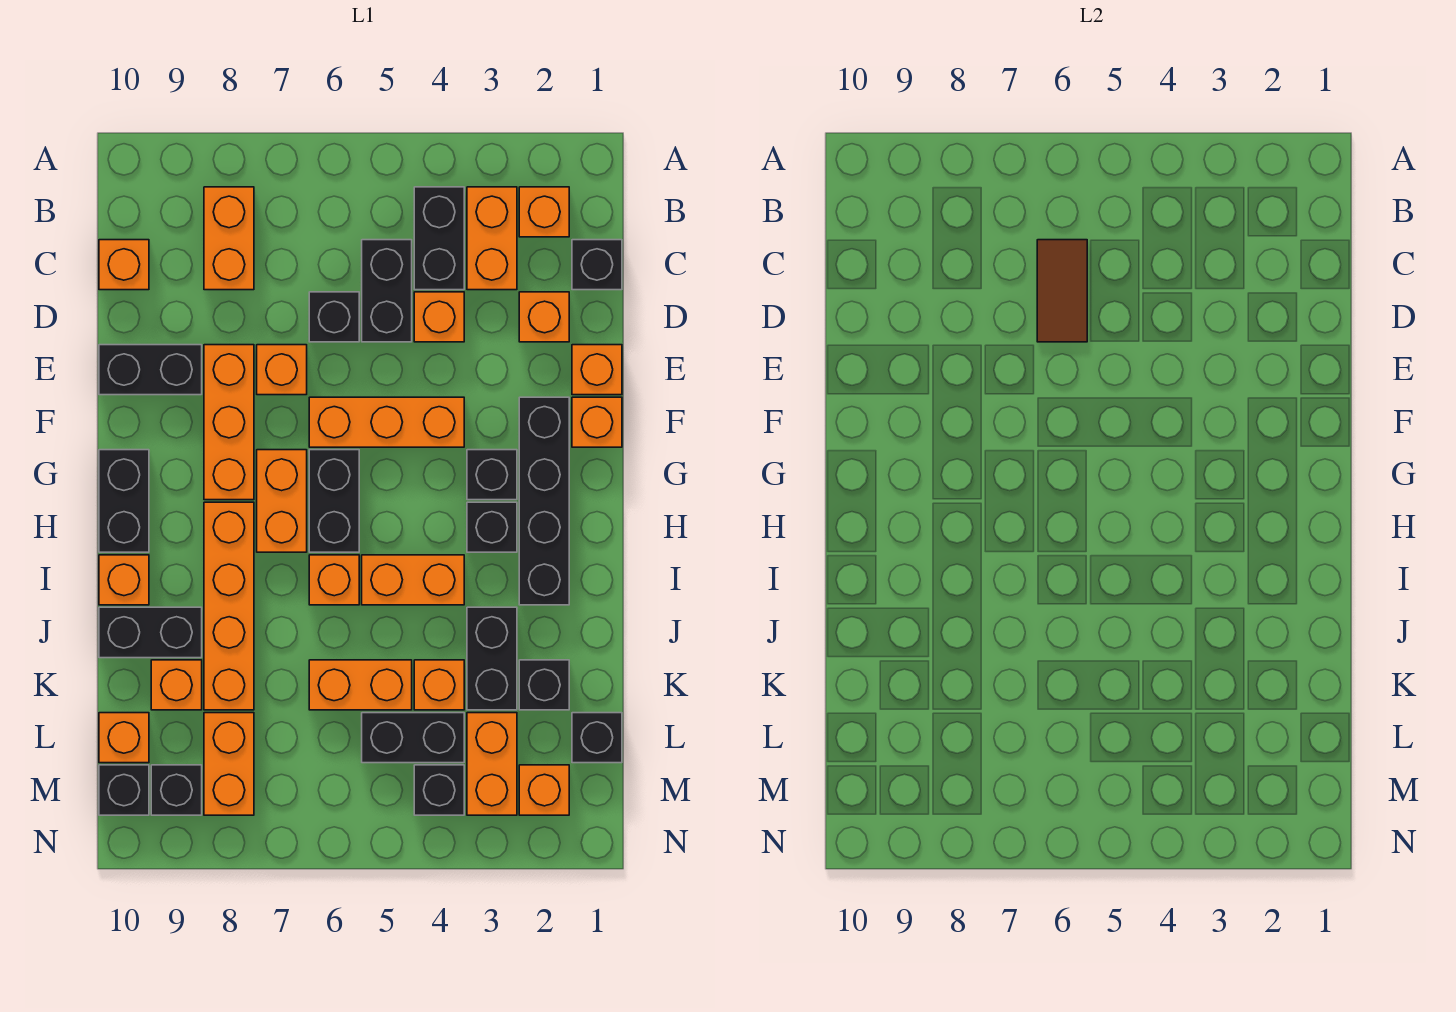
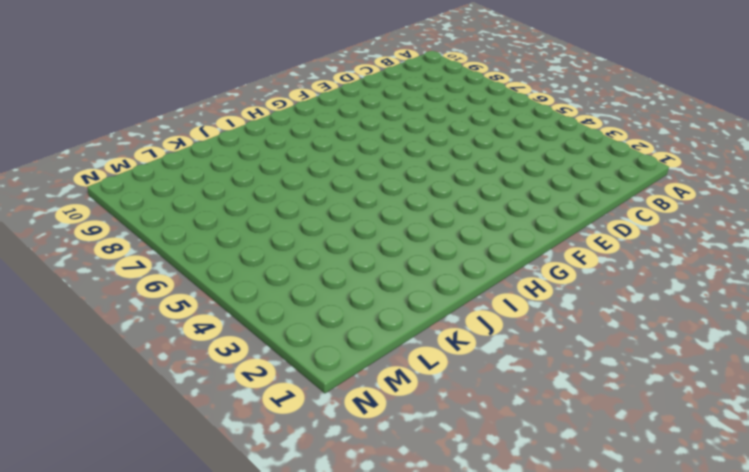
none -> orange brick B2 level 1
none -> orange brick B3:C3 level 1
none -> black brick B4:C4 level 1
none -> orange brick B8:C8 level 1

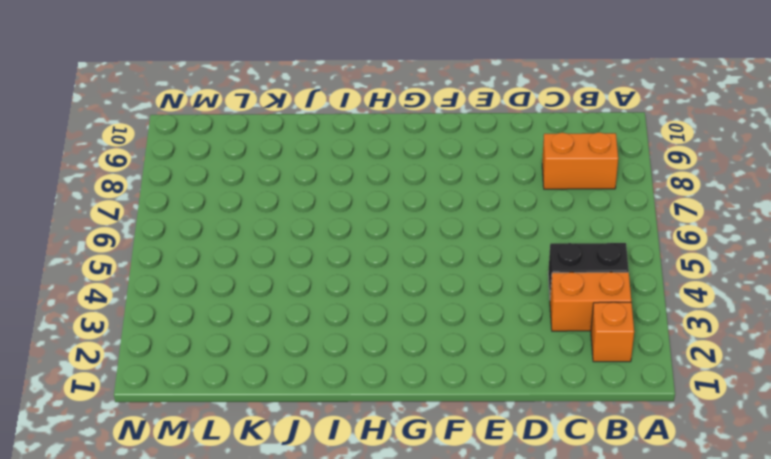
none -> black brick C1 level 1
none -> black brick C5:D5 level 1
none -> orange brick C10 level 1
none -> orange brick D2 level 1

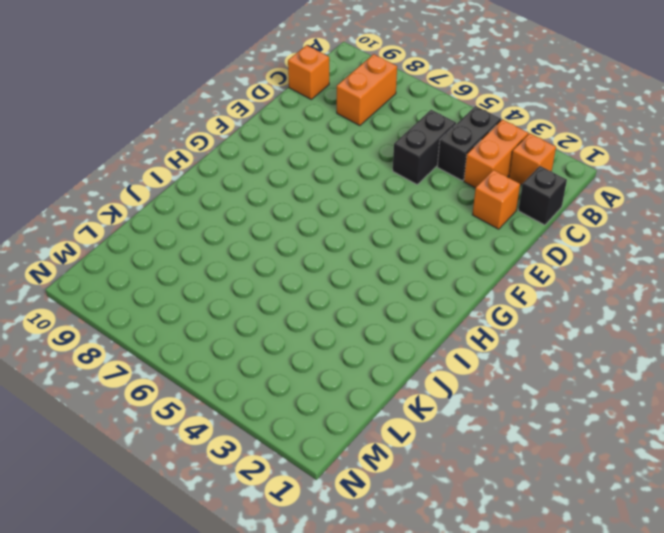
none -> orange brick D4 level 1
none -> black brick D6 level 1
none -> orange brick E1 level 1
none -> orange brick E7 level 1

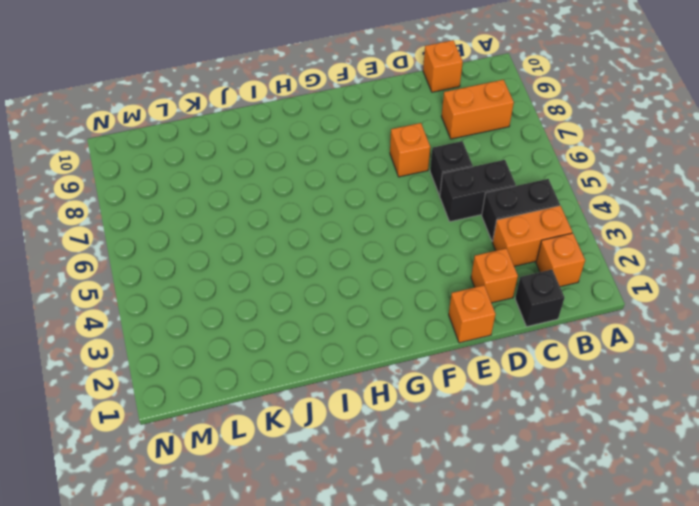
none -> orange brick D4 level 1
none -> orange brick E8:G8 level 1
none -> black brick E9:E10 level 1
none -> orange brick F1 level 1

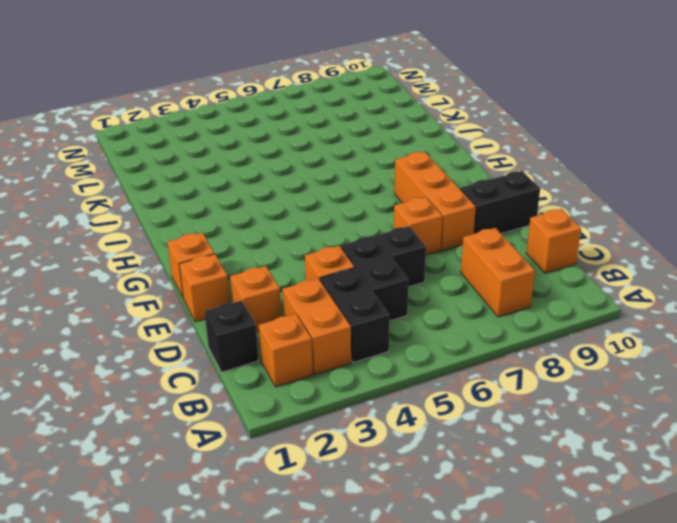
none -> black brick F2:I2 level 1
none -> orange brick F4:F6 level 1
none -> black brick G3 level 1
none -> black brick G6:H6 level 1

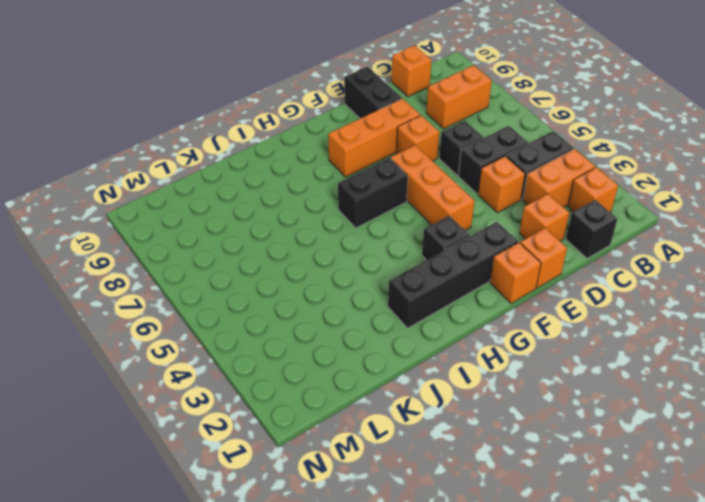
none -> orange brick G7:H7 level 1
none -> black brick G10:H10 level 1
none -> black brick H3 level 1
none -> orange brick H8:K8 level 1

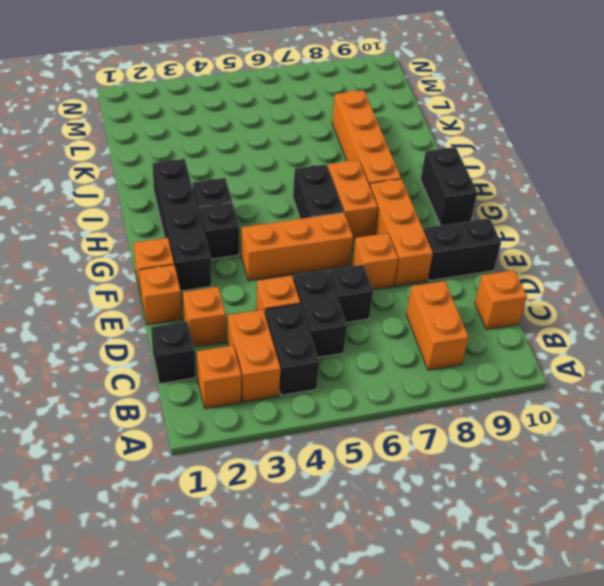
none -> orange brick I4:I5 level 1
none -> orange brick I6 level 1
none -> orange brick I10 level 1
none -> black brick J3:K3 level 1

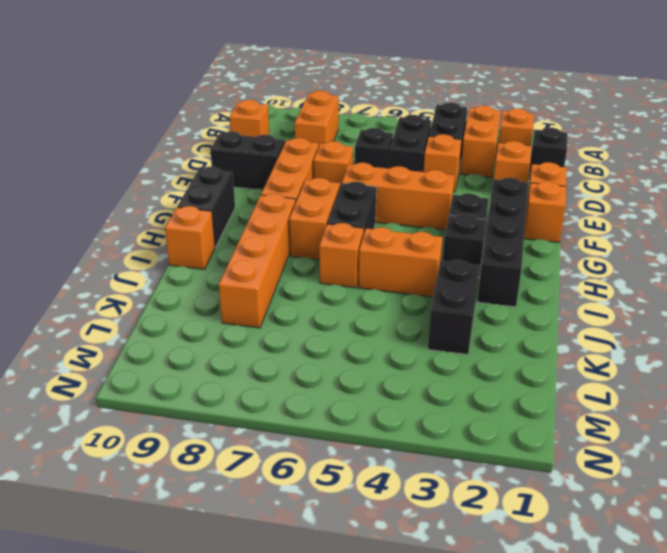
none -> black brick J9:J10 level 1
none -> black brick K2 level 1
none -> orange brick K4 level 1
none -> orange brick K5:K6 level 1

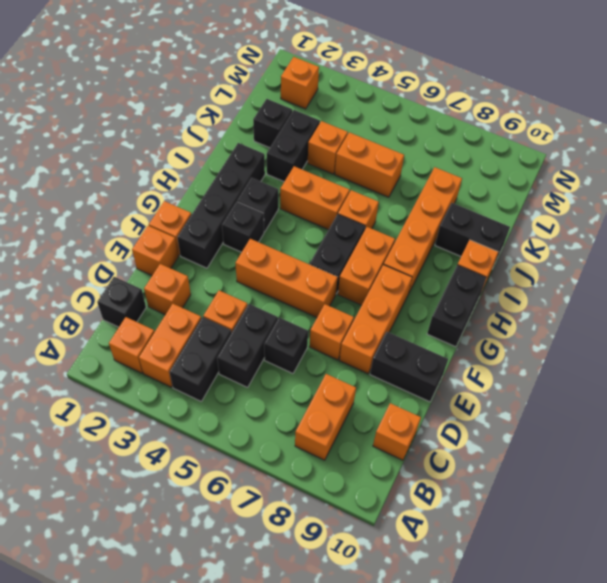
none -> orange brick K9 level 1
none -> black brick L1 level 1
none -> orange brick L3:M3 level 1
none -> black brick L4:L5 level 1

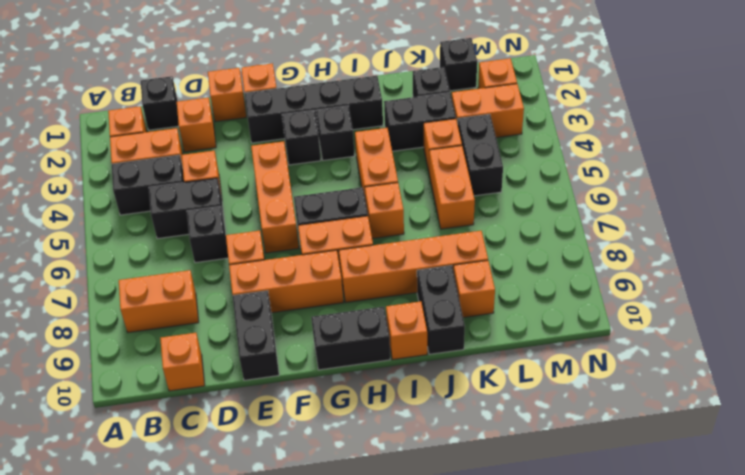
none -> orange brick L8:M8 level 1
none -> orange brick L10 level 1
none -> black brick M4 level 1
none -> black brick M9 level 1

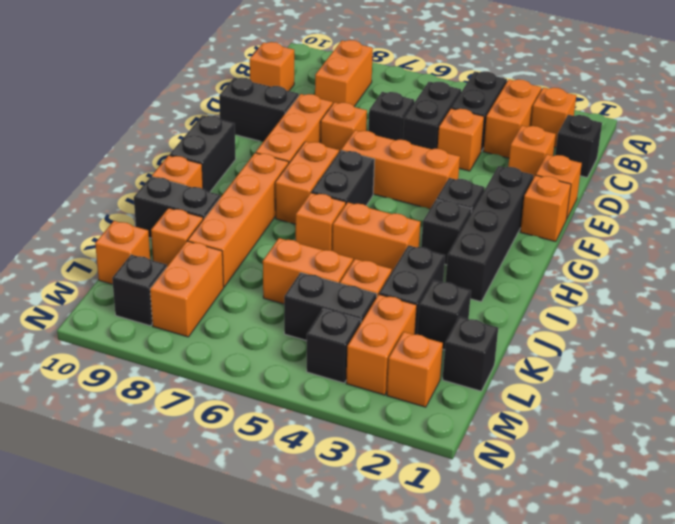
none -> black brick M10 level 1
none -> brown tile C6:D6 level 2

